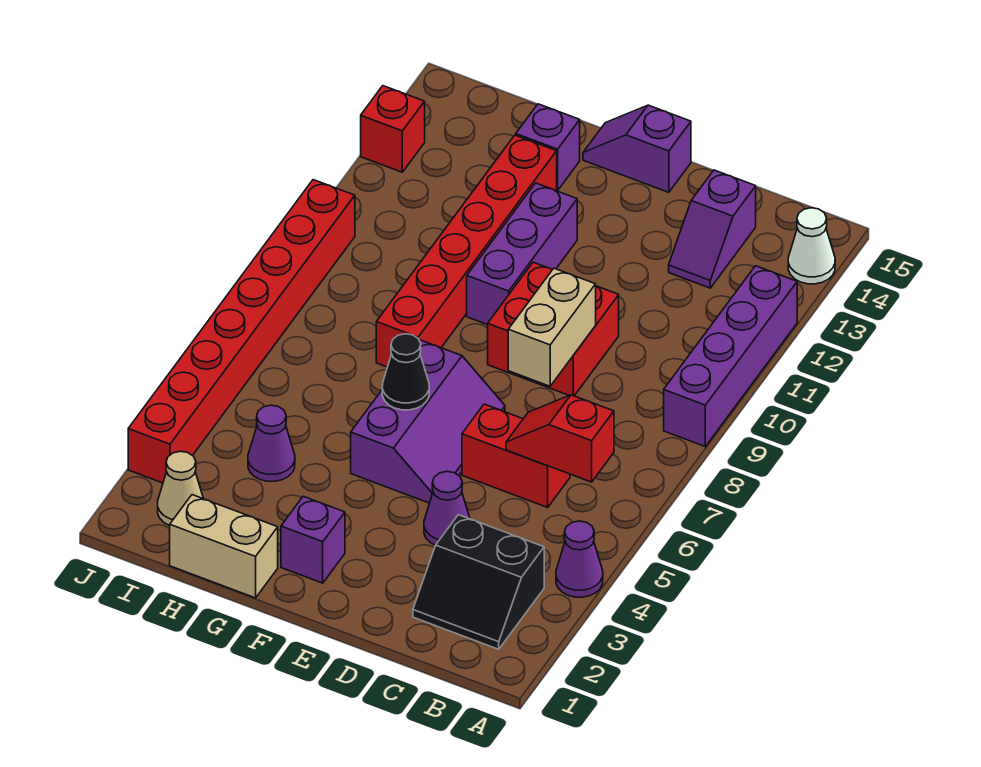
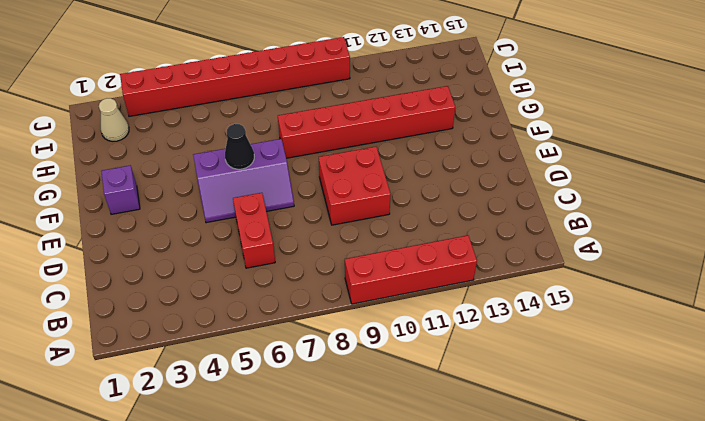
red brick A9:A12 level 1 -> purple brick A9:A12 level 1
none -> purple cone A4 level 1
none -> white cone A14 level 1
none -> black slope B2:C3 level 1 top 3

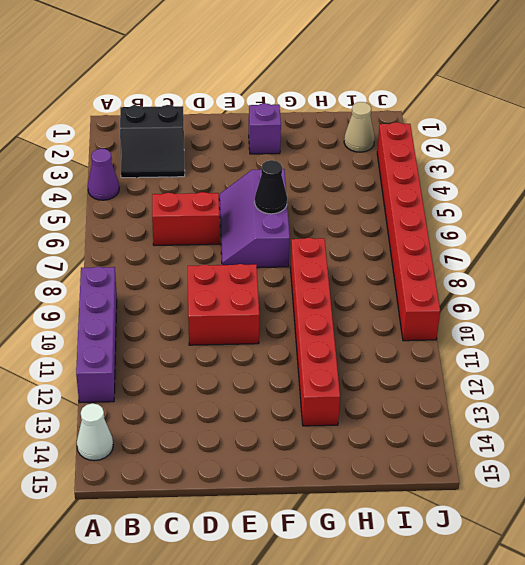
black slope B2:C3 level 1 top 2 -> black slope B2:C3 level 1 top 3
none -> purple slope C13:C14 level 1 top 14
none -> purple cone D4 level 1
none -> purple slope E15:F15 level 1 top E

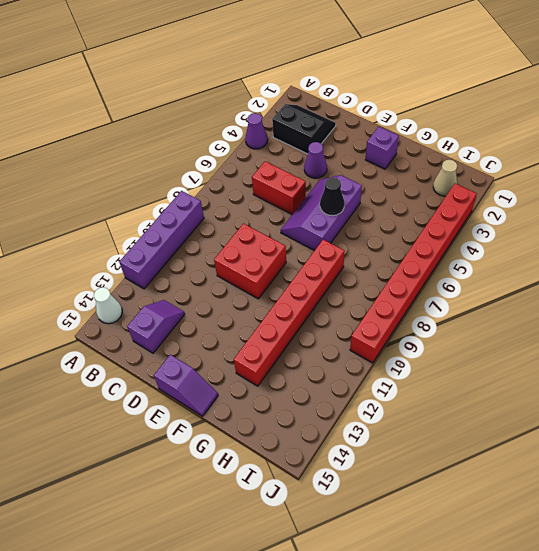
none -> purple brick F10:F12 level 1
none -> tan brick G1:H1 level 1
none -> purple brick G14 level 1

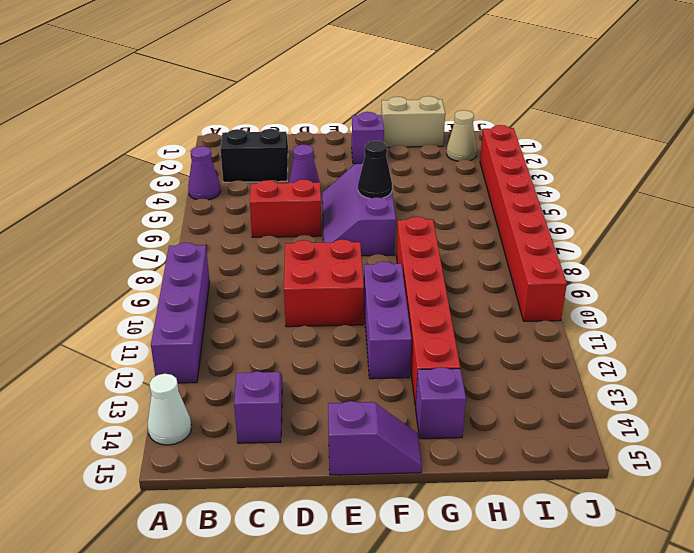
none -> purple cone H4 level 1
none -> red brick J13 level 1
none -> red slope B6:C6 level 2 top B

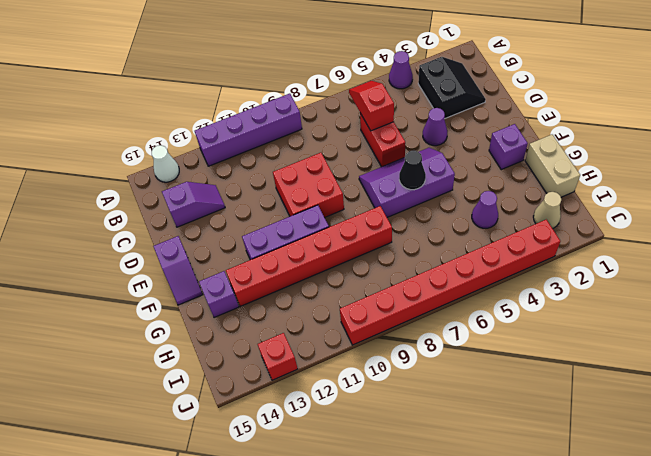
red slope B6:C6 level 2 top C -> red slope B6:C6 level 2 top B
none -> tan brick D8:D9 level 2

